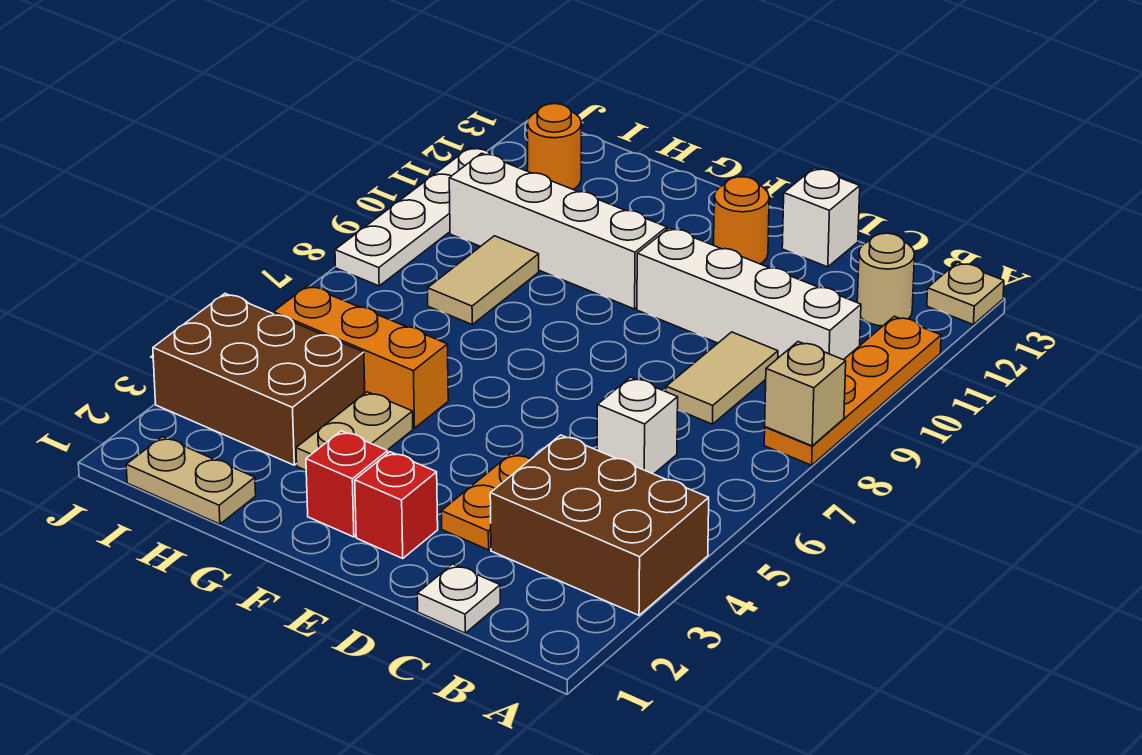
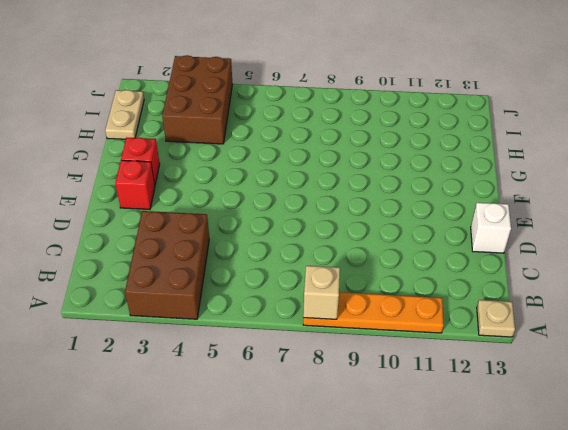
none -> white brick B10:E10 level 1
none -> tan round brick B12 level 1
none -> white plate C1 level 1

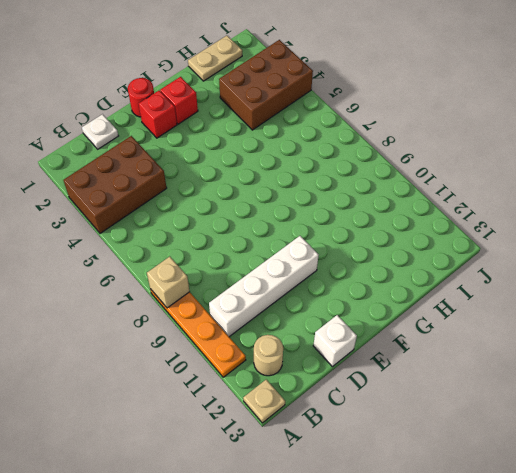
red round brick E1 level 1 -> none
none -> white brick C6 level 1
none -> tan tile C8:C9 level 1
none -> orange plate D3:D4 level 1

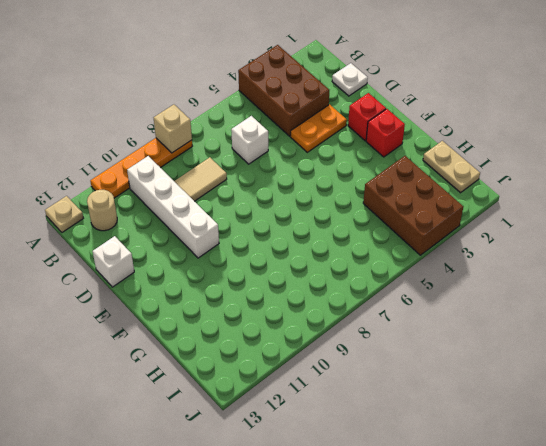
none -> orange round brick E12 level 1
none -> white brick F10:I10 level 1
none -> tan plate G3:G4 level 1

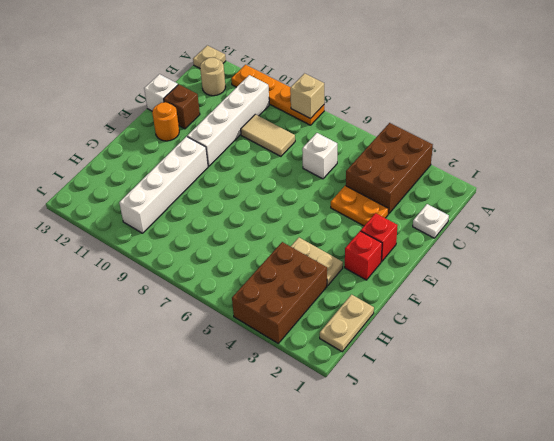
brown brick D12 level 1 -> none
none -> orange brick G5:I5 level 1
none -> tan tile H8:H9 level 1
none -> orange round brick I12 level 1

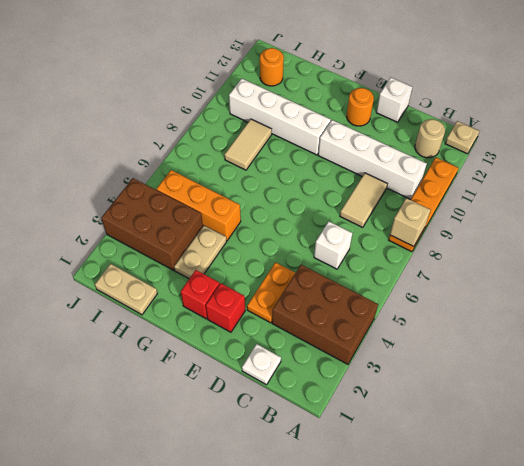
none -> white plate J8:J11 level 1

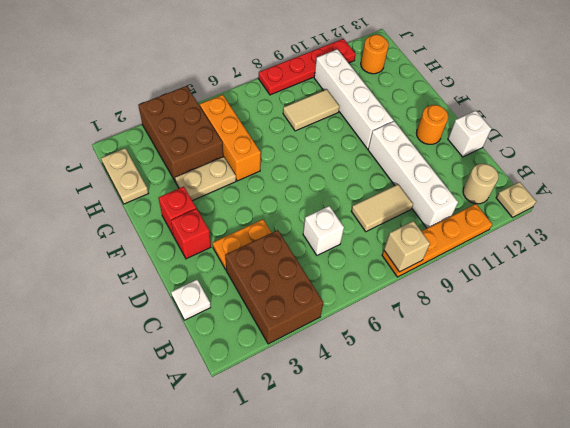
red plate J8:J11 level 1 -> white plate J8:J11 level 1

